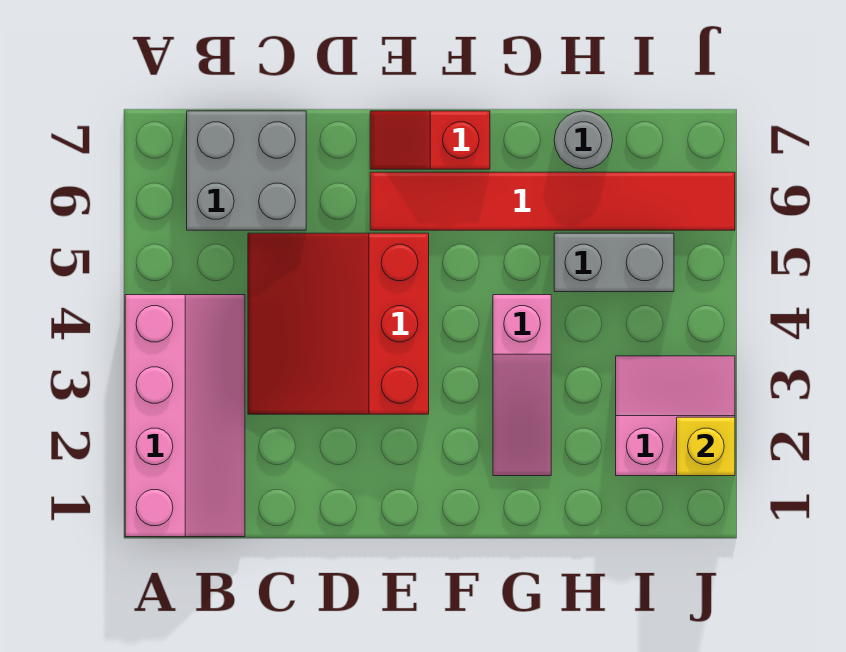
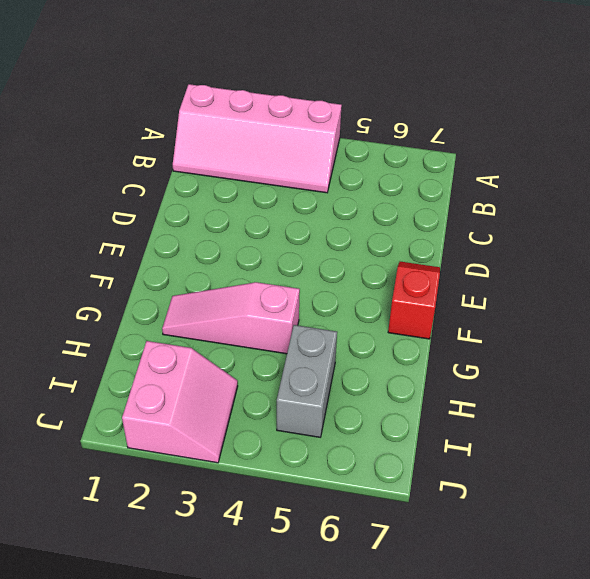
none -> grey brick B6:C7 level 1
none -> red slope C3:E5 level 1 top E

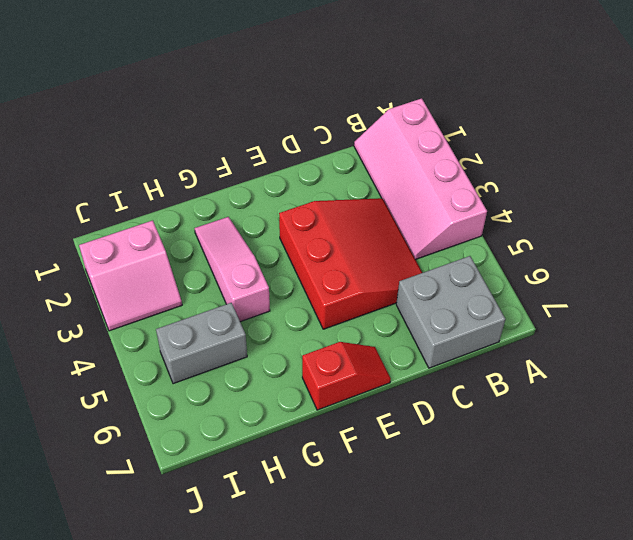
none -> red tile E6:J6 level 1
none -> grey round brick H7 level 1

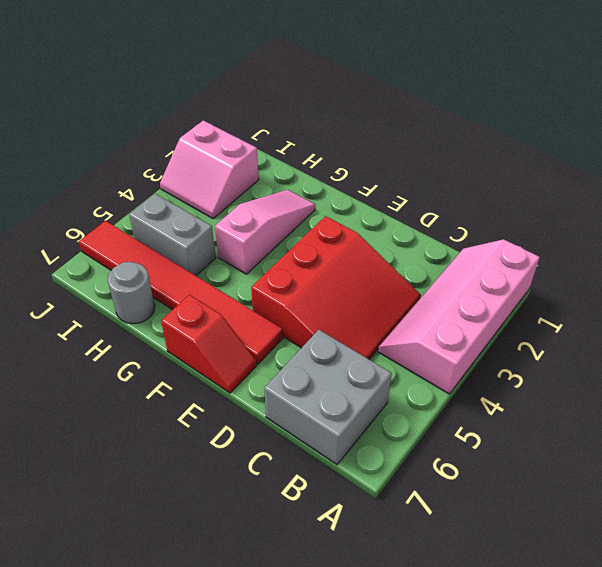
none -> yellow brick J2 level 2

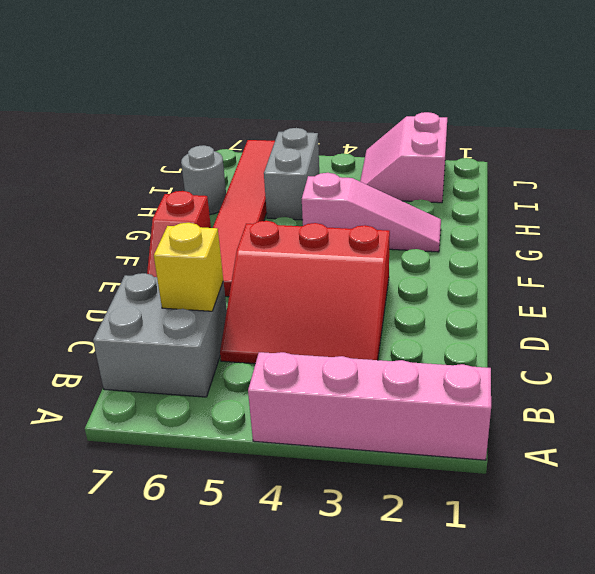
yellow brick C6 level 2 -> yellow brick J2 level 2

